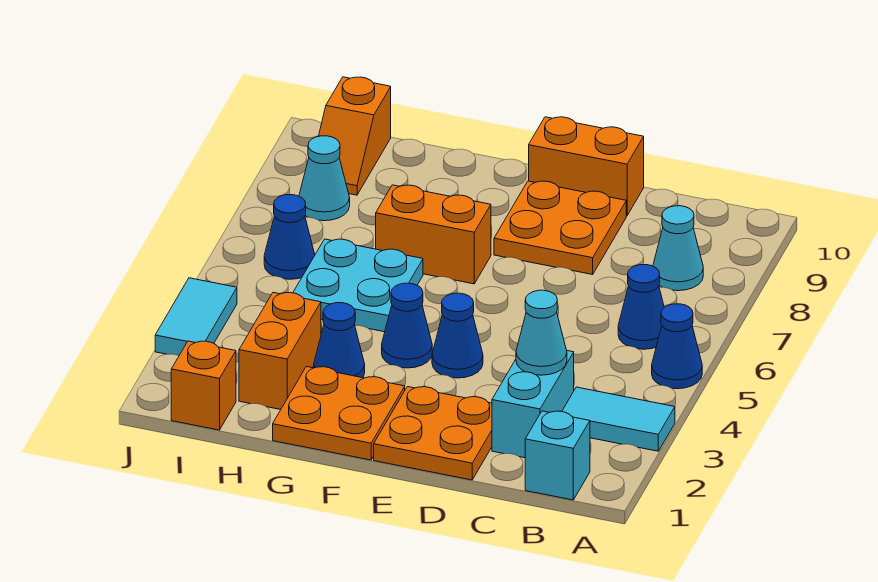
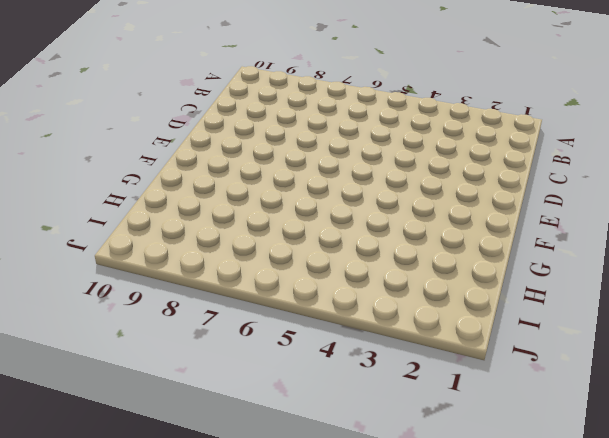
none -> cyan tile A3:B3 level 1
none -> blue cone A5 level 1
none -> cyan brick B1 level 1

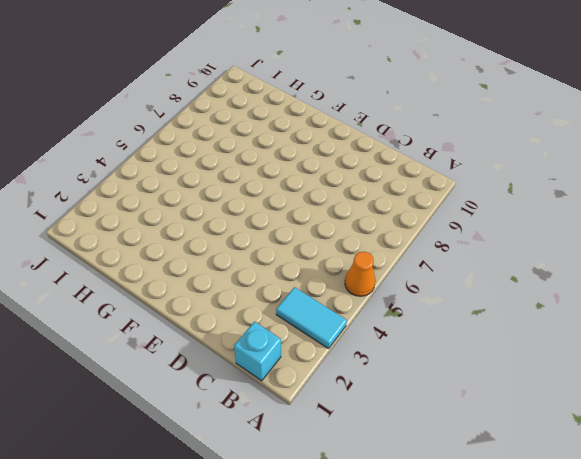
orange cone A5 level 1 -> blue cone A5 level 1
none -> blue cone B6 level 1
none -> cyan cone B8 level 1
none -> cyan brick C2:C3 level 1

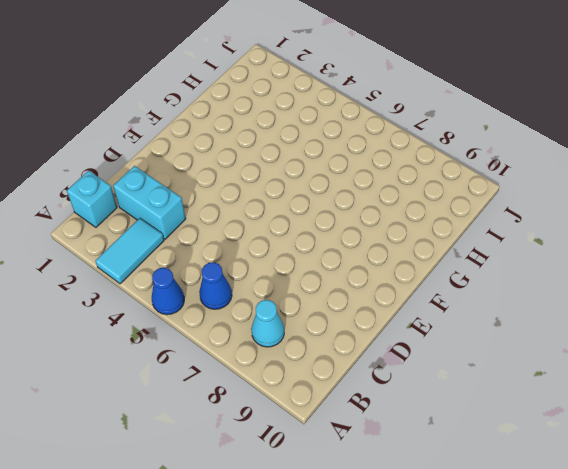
none -> orange plate D1:E2 level 1
none -> orange plate D8:E9 level 1
none -> orange brick D10:E10 level 1

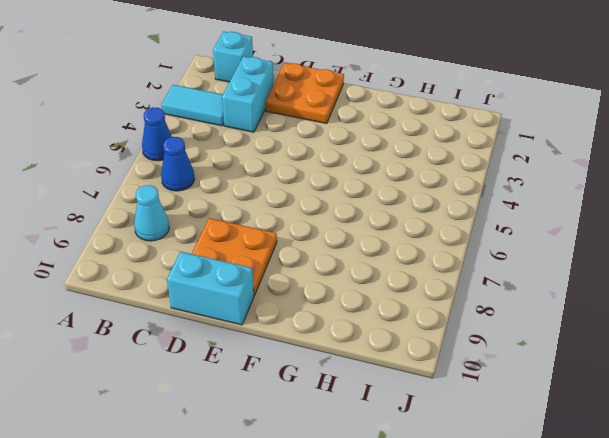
cyan brick D10:E10 level 1 -> orange brick D10:E10 level 1
none -> blue cone E4 level 1
none -> orange plate F1:G2 level 1
none -> blue cone F4 level 1

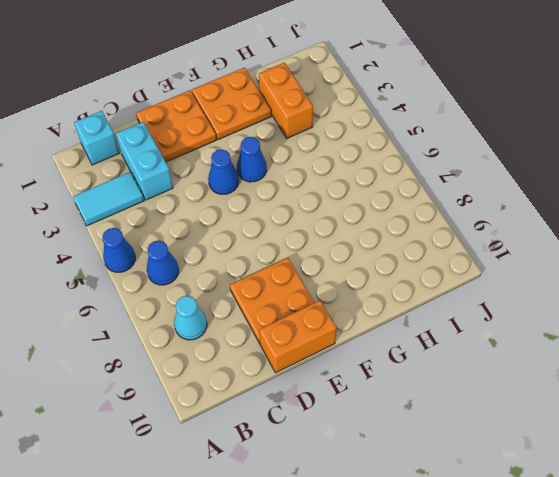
none -> orange brick F7:G7 level 1
none -> blue cone G3 level 1
none -> cyan plate G5:H6 level 1

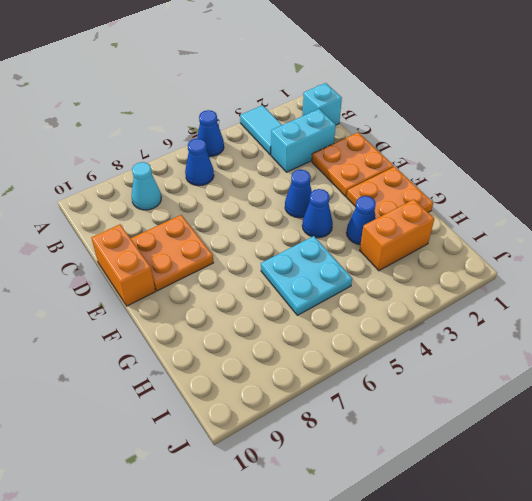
none -> orange brick F7:G7 level 1
none -> orange brick I1 level 1
none -> blue cone I6 level 1

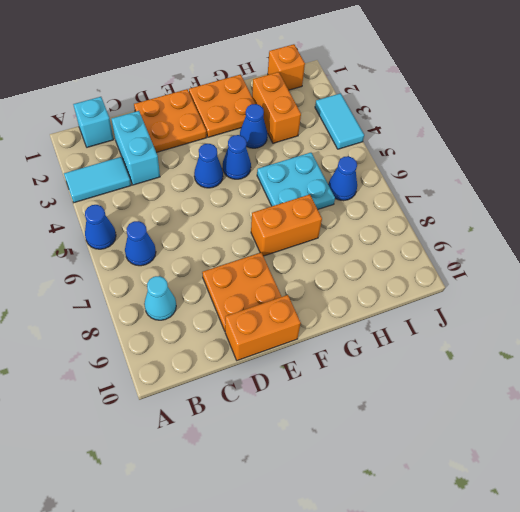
none -> cyan cone I8 level 1
none -> orange slope I9:I10 level 1 top 10
none -> cyan cone C3 level 2

